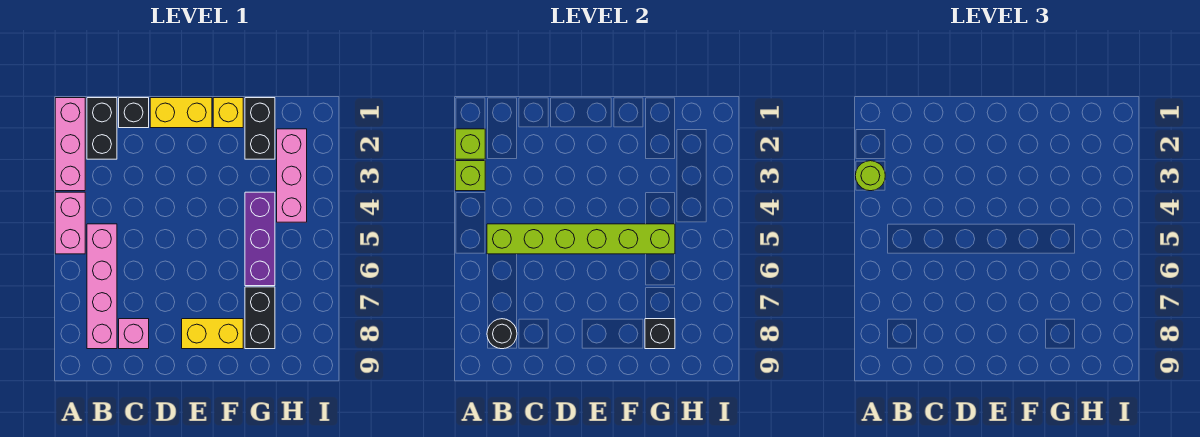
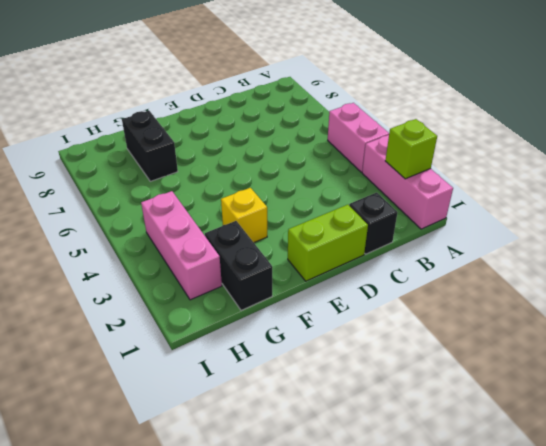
lime brick D1:E1 level 1 -> yellow brick D1:E1 level 1
yellow brick F3 level 1 -> yellow brick F1 level 1
none -> black brick B1:B2 level 1
none -> pink brick B5:B8 level 1
none -> pink brick C8 level 1

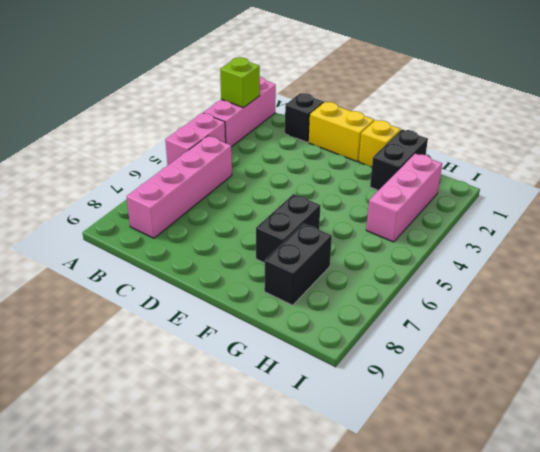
black brick F6:F7 level 1 -> black brick B1:B2 level 1
none -> pink brick C8 level 1
none -> yellow brick E8:F8 level 1
none -> purple brick G4:G6 level 1

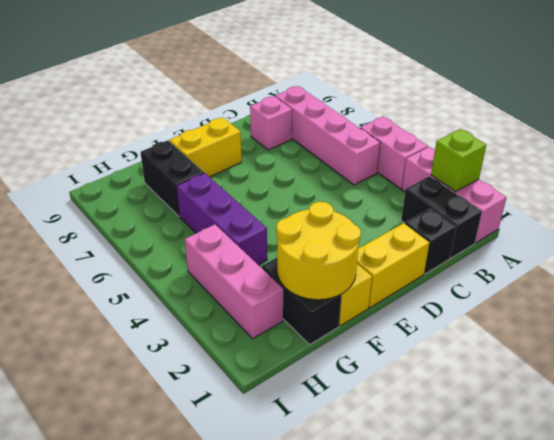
yellow round brick F1:G2 level 2 -> none
none -> lime brick A3 level 2
none -> lime brick B5:G5 level 2
none -> black round brick B8 level 2

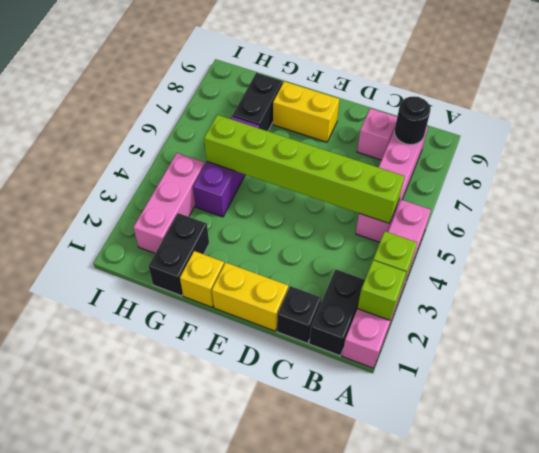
none -> black brick G8 level 2
none -> lime round brick A3 level 3

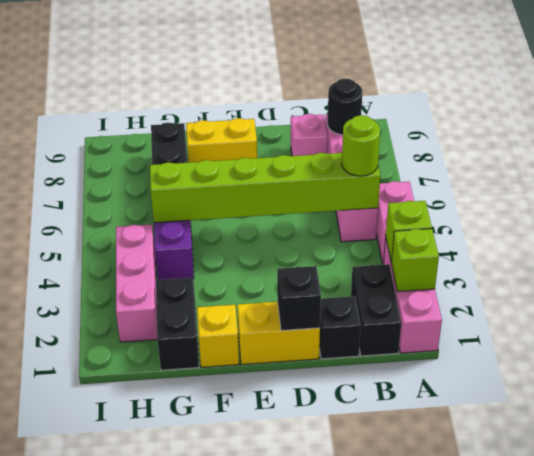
lime round brick B5 level 3 -> lime round brick A3 level 3
black brick D1 level 2 -> black brick G8 level 2

